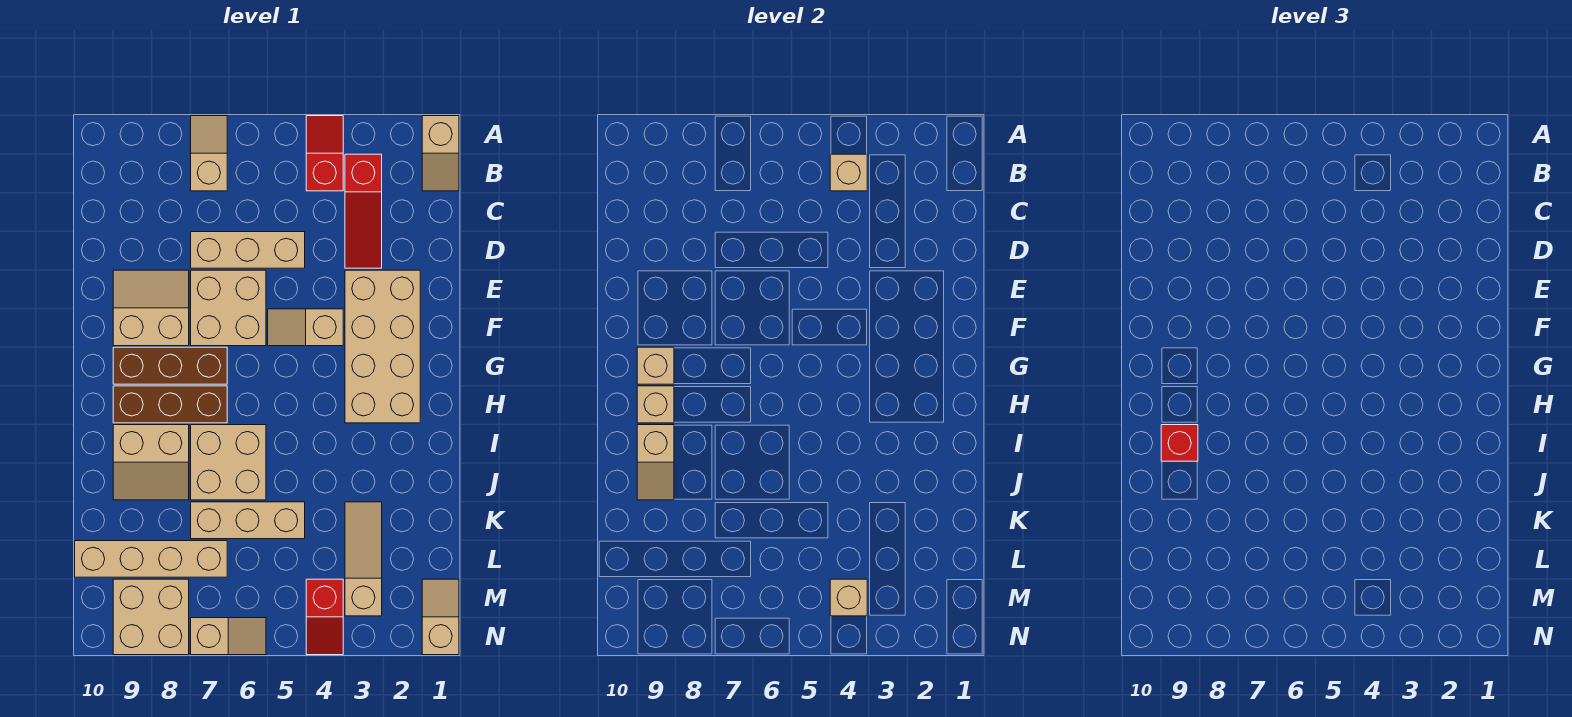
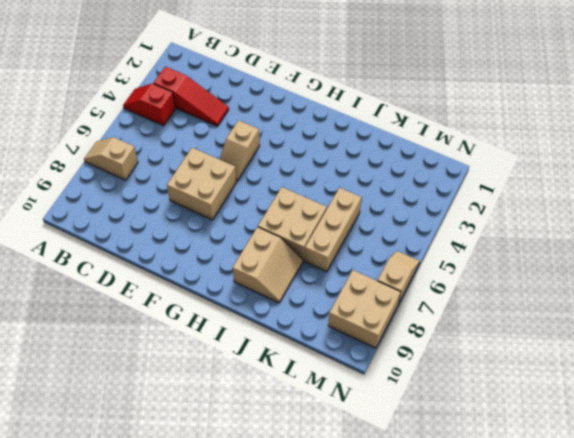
none -> tan slope A1:B1 level 1 top A
none -> tan brick D5:D7 level 1
none -> tan brick E2:H3 level 1

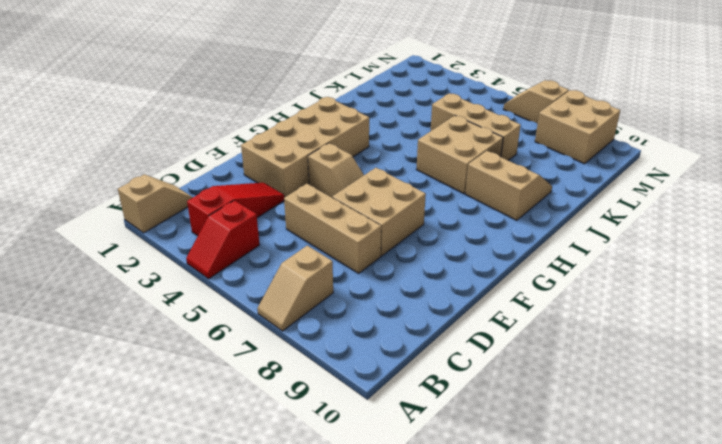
none -> tan slope E8:F9 level 1 top F
none -> brown brick G7:G9 level 1
none -> brown brick H7:H9 level 1

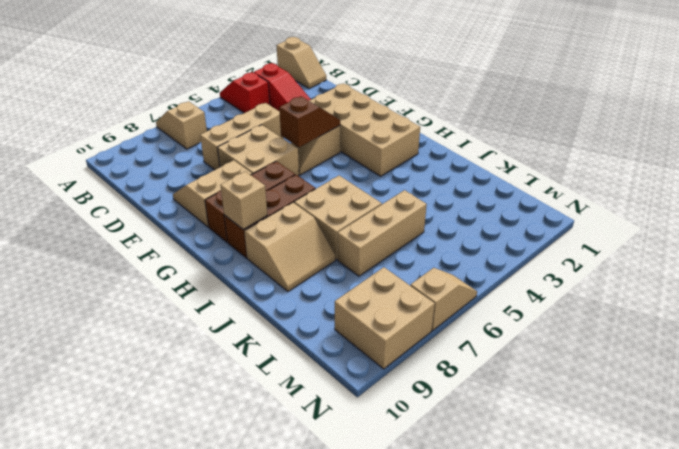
brown slope F4:F5 level 2 top 5 -> none
none -> tan slope K3:M3 level 1 top M
none -> tan brick L7:L10 level 1
none -> tan slope M1:N1 level 1 top N

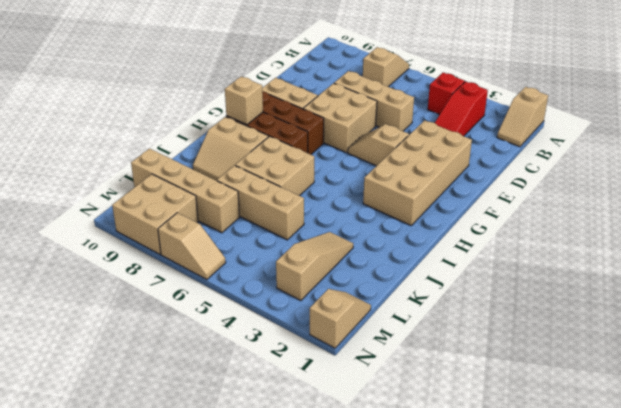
none -> red slope M4:N4 level 1 top M
none -> tan brick B4 level 2
none -> tan brick G9 level 2

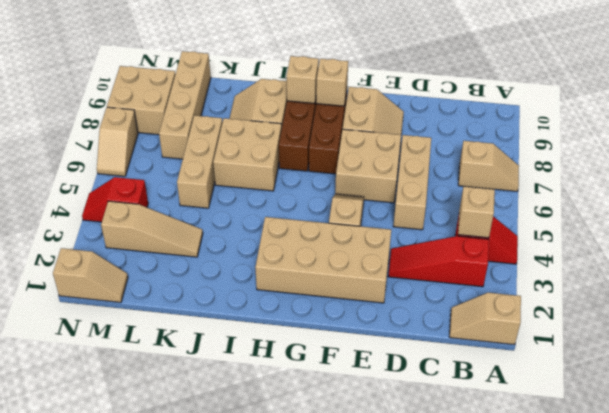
none -> tan slope I9:J9 level 2 top I
none -> tan brick M4 level 2
none -> red brick I9 level 3

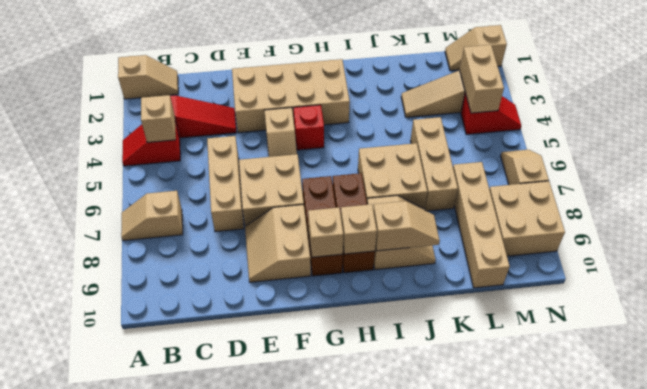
red brick G4 level 1 -> red brick I9 level 3
tan brick M3:M4 level 2 -> tan brick M4 level 2

